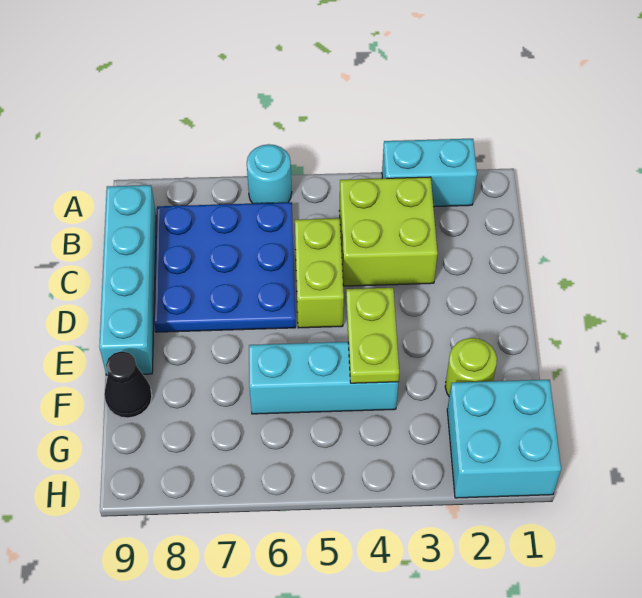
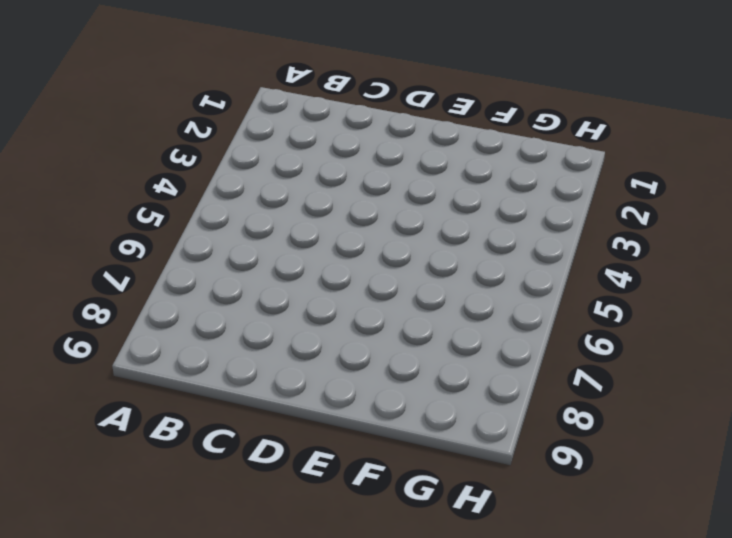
none -> cyan brick A2:A3 level 1
none -> cyan round brick A6 level 1

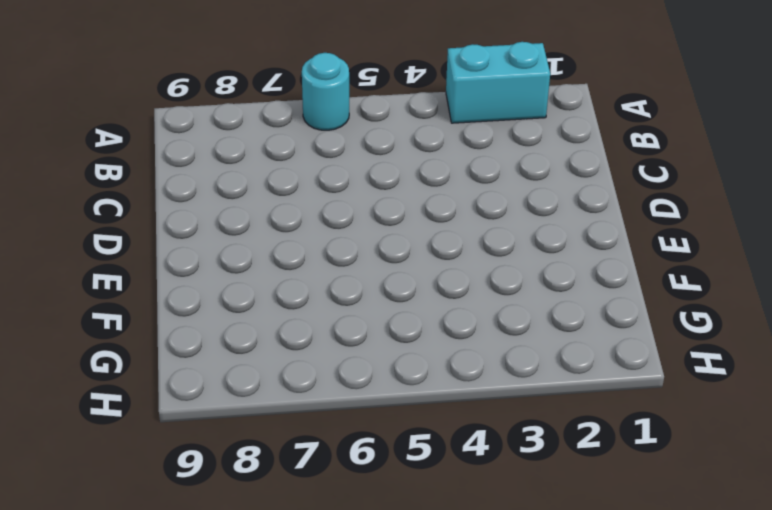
none -> lime brick B3:C4 level 1
none -> blue plate B6:D8 level 1

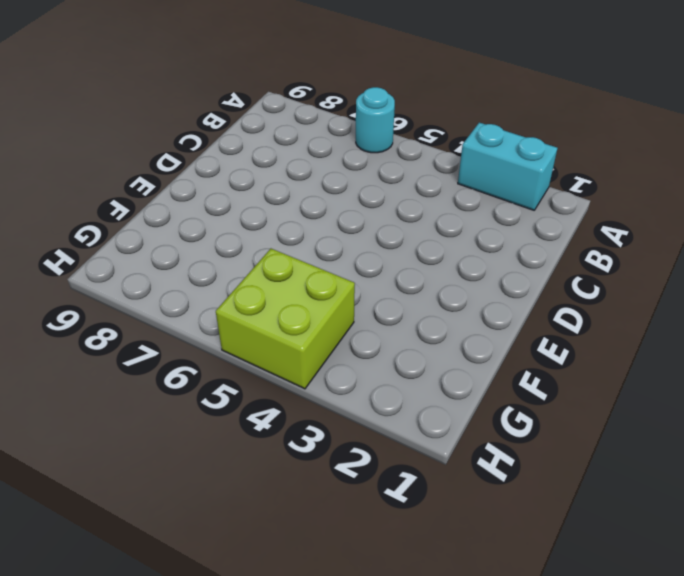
lime brick G4:H5 level 1 -> lime brick B3:C4 level 1
none -> blue plate B6:D8 level 1
none -> cyan brick B9:E9 level 1

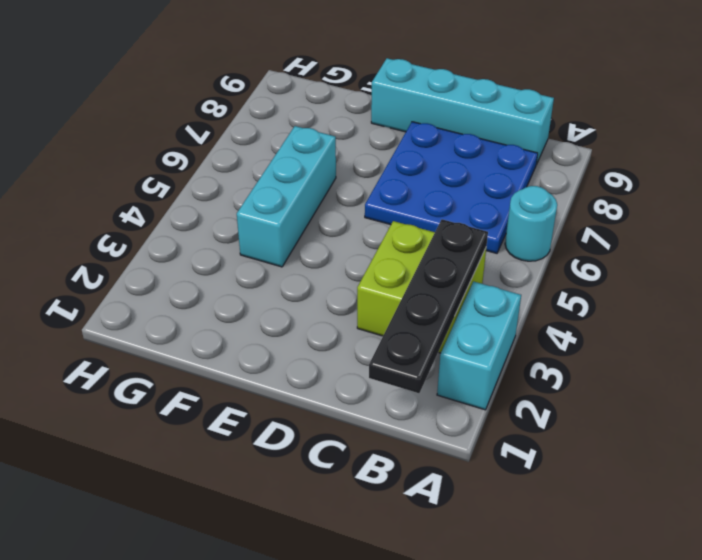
black plate B1:B4 level 2 -> none
none -> lime brick C5:D5 level 1
none -> lime round brick F2 level 1

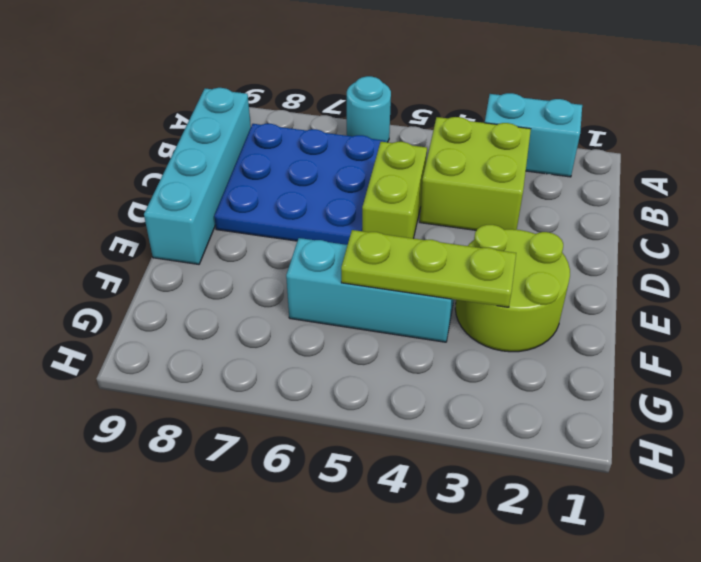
lime round brick E2:F3 level 1 -> lime round brick F2 level 1
lime plate F3:F5 level 2 -> lime plate E4:F4 level 2
none -> black cone F9 level 1
none -> cyan brick G1:H2 level 1

